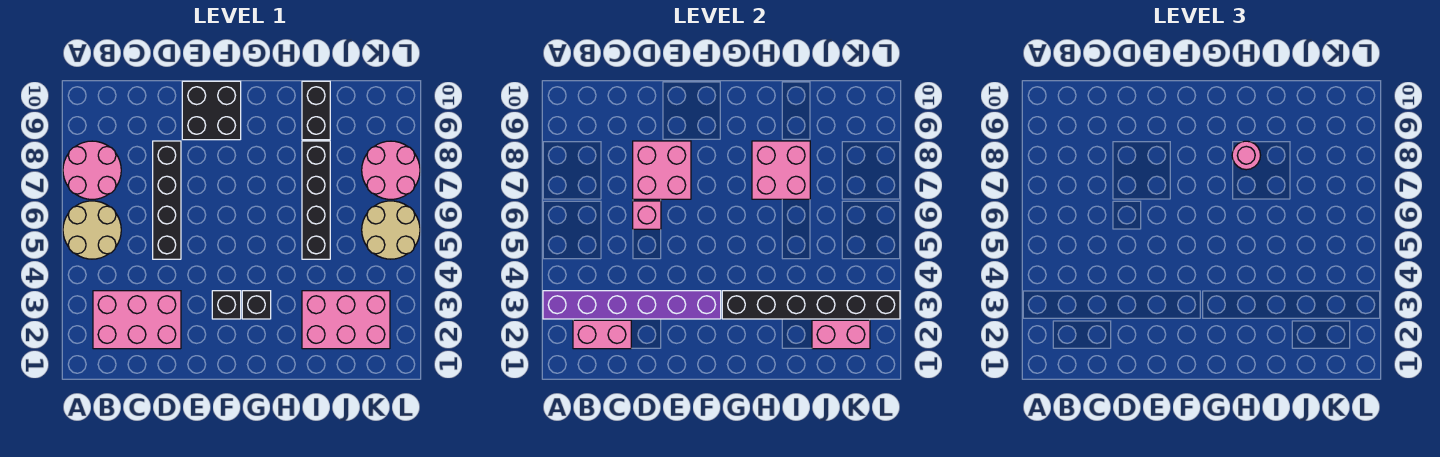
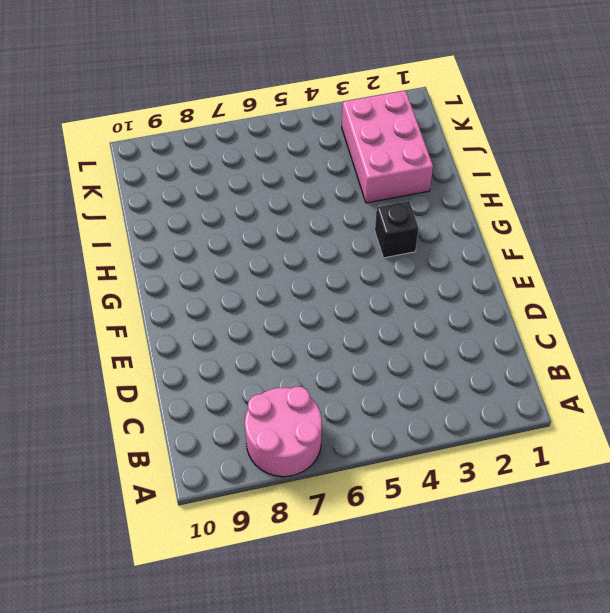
none -> tan round brick A5:B6 level 1
none -> pink brick B2:D3 level 1
none -> black brick D5:D8 level 1

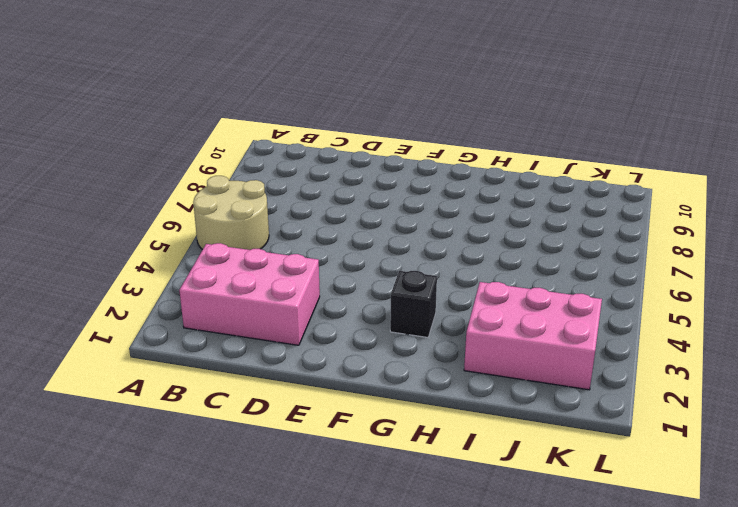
none -> pink round brick A7:B8 level 1
none -> black brick D5:D8 level 1
none -> black brick E9:F10 level 1

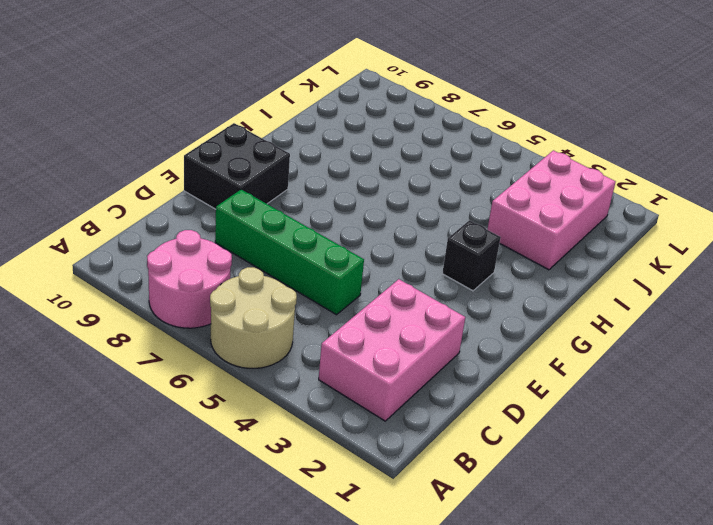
green brick D5:D8 level 1 -> black brick D5:D8 level 1
none -> black brick F3 level 1
none -> black brick I5:I8 level 1
none -> black brick I9:I10 level 1

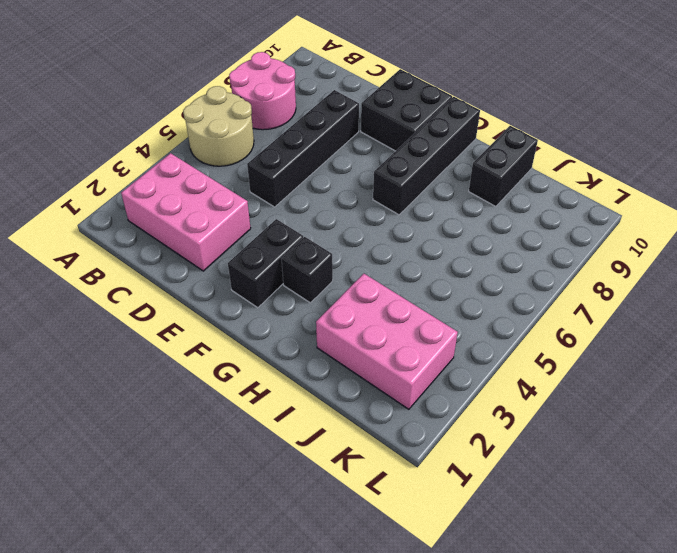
black brick F2:F3 level 1 -> black brick F3 level 1
black brick G7:G10 level 1 -> black brick I5:I8 level 1
none -> tan round brick K5:L6 level 1
none -> pink round brick K7:L8 level 1
none -> purple brick A3:F3 level 2

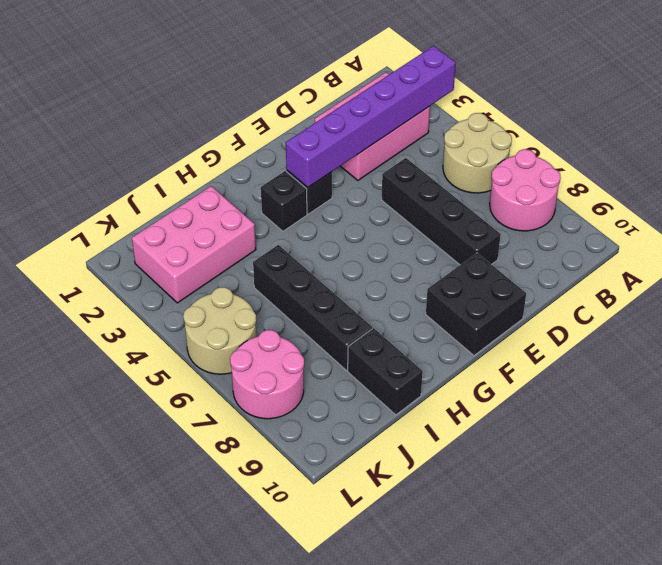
none -> pink brick B2:C2 level 2
none -> pink brick D6 level 2
none -> pink brick D7:E8 level 2

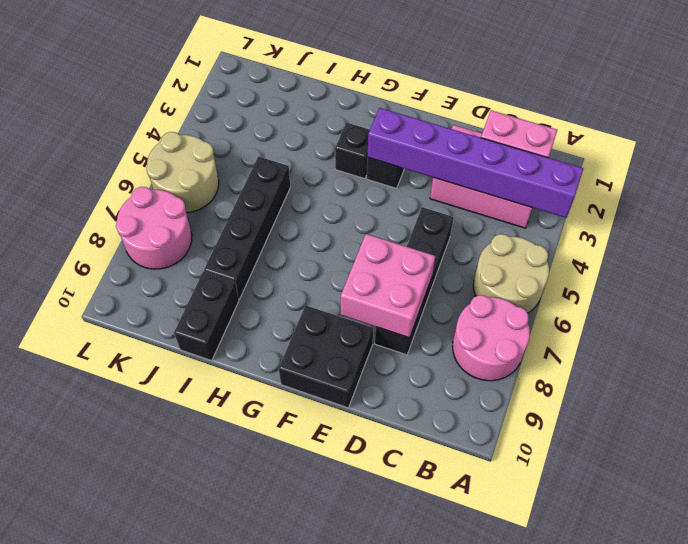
none -> pink brick I2:K3 level 1
none -> pink brick D6 level 2
none -> black brick G3:L3 level 2

